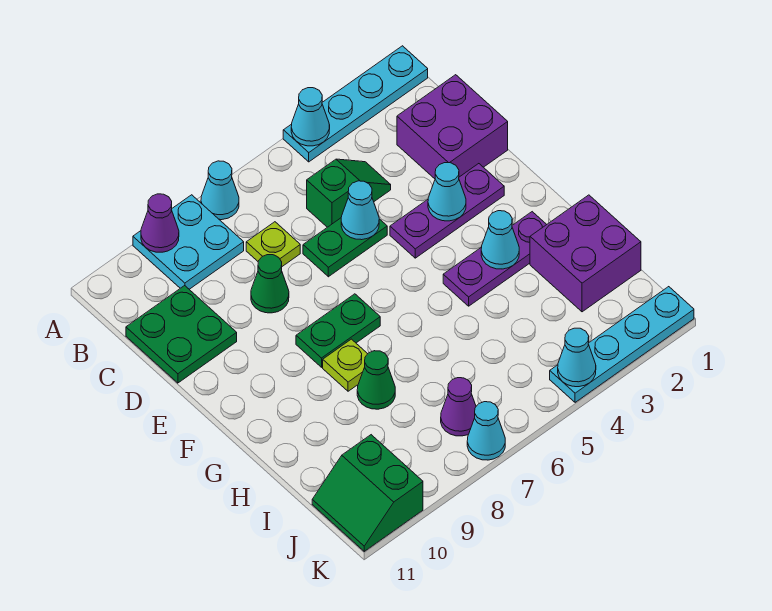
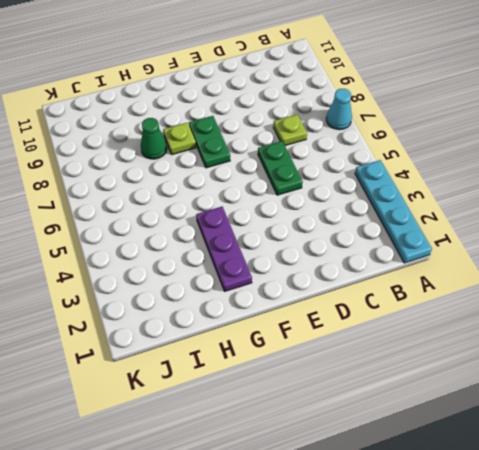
none -> cyan plate A8:B9 level 1
none -> purple brick C1:D2 level 1
none -> green slope C4:C5 level 1 top 5

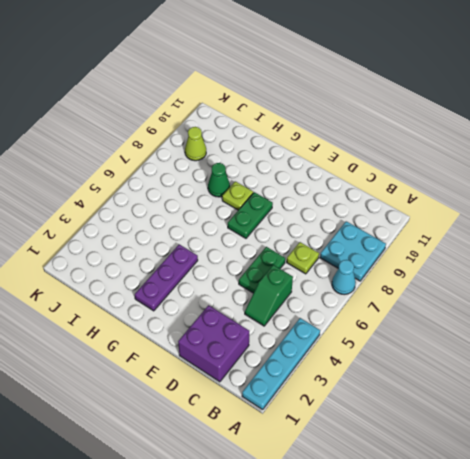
lime cone J9 level 1 -> none
none -> green plate C10:D11 level 1
none -> green cone D8 level 1
none -> purple plate E2:E4 level 1

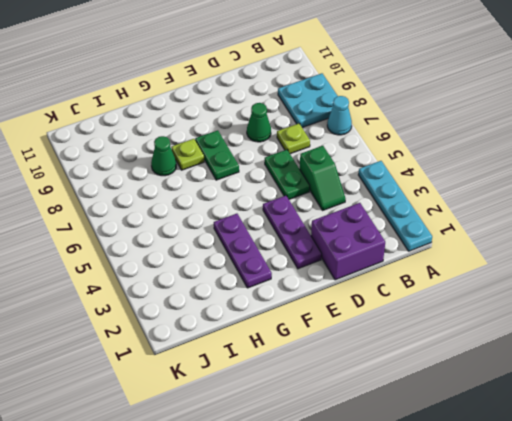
none -> green plate C10:D11 level 1
none -> purple brick H1:I2 level 1
none -> purple cone J7 level 1

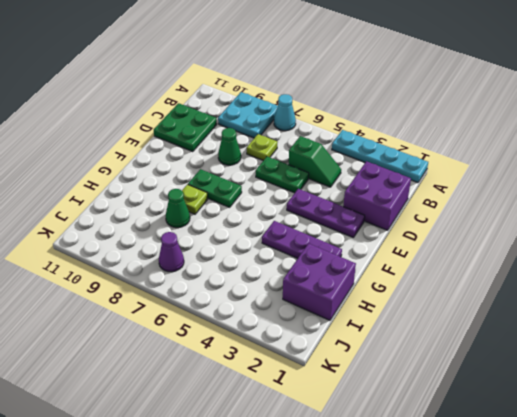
none -> green slope J10:K11 level 1 top 10
none -> cyan plate K1:K4 level 1
none -> cyan cone K7 level 1

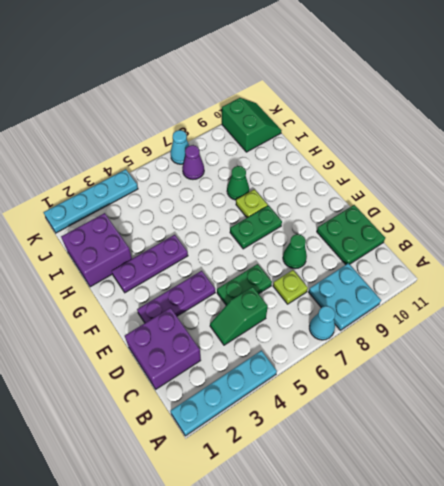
none -> cyan cone A4 level 2
none -> purple cone A9 level 2
none -> cyan cone D5 level 2

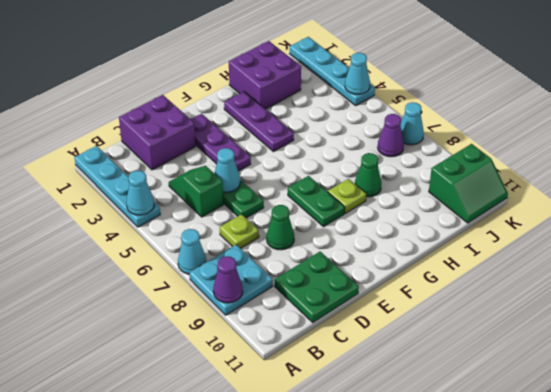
none -> cyan cone E3 level 2
none -> cyan cone G3 level 2

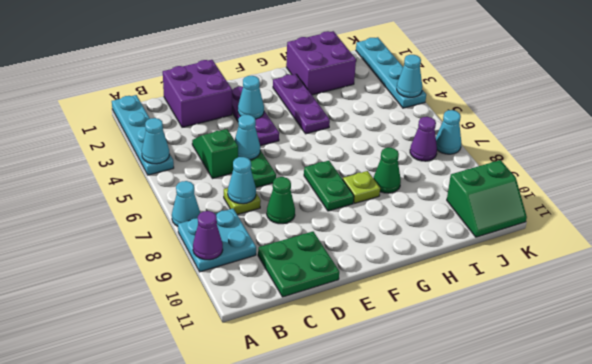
cyan cone C7 level 2 -> cyan cone G3 level 2

